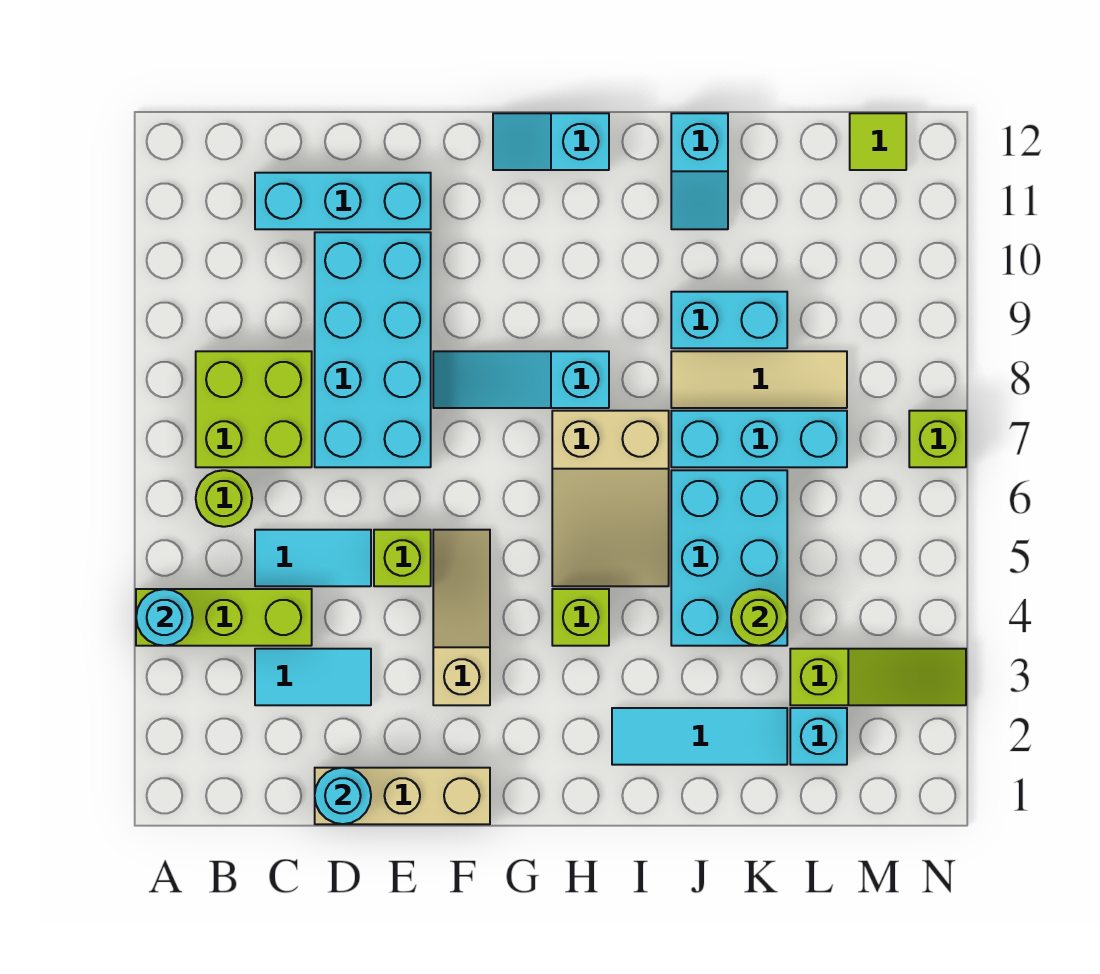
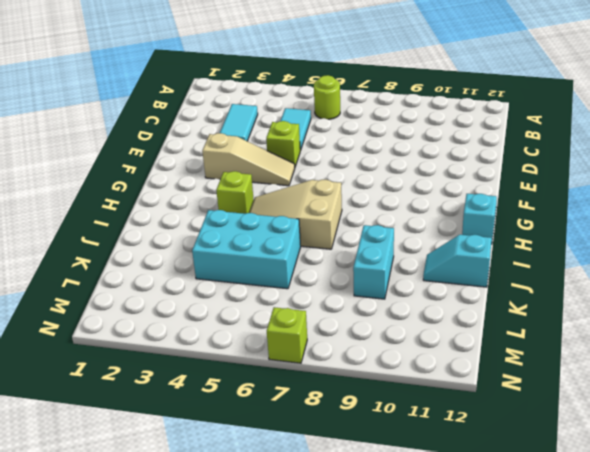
none -> lime brick A4:C4 level 1
none -> lime brick B7:C8 level 1
none -> cyan brick C11:E11 level 1

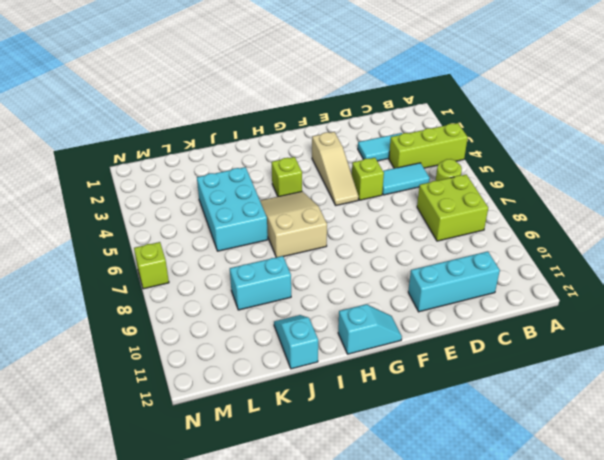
none -> tan brick D1:F1 level 1
none -> cyan brick D7:E10 level 1
none -> cyan slope F8:H8 level 1 top H

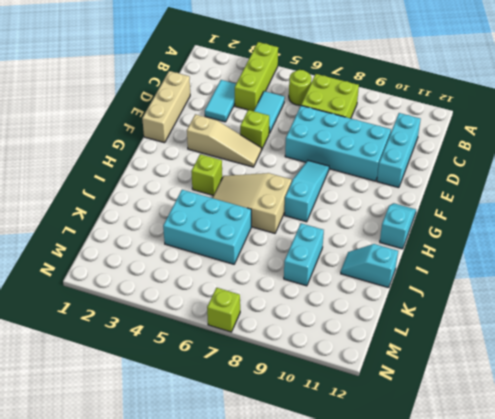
none -> cyan tile I2:K2 level 1
none -> cyan brick J7:L7 level 1
none -> tan tile J8:L8 level 1

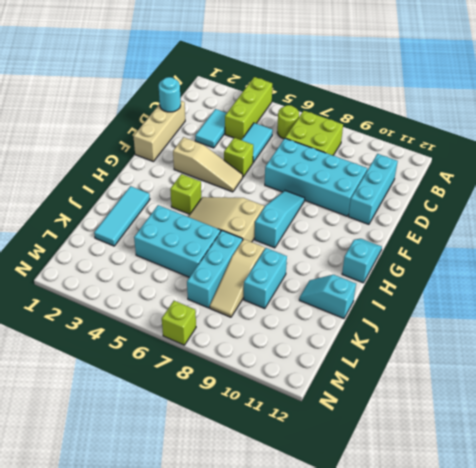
tan slope J8:L8 level 1 top J -> tan tile J8:L8 level 1
none -> cyan brick L2 level 1
none -> lime slope L3:N3 level 1 top L
none -> lime tile M12 level 1

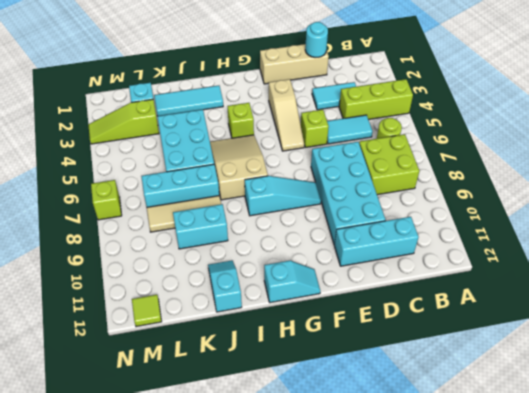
none -> cyan round brick A4 level 2
none -> lime round brick K4 level 2

